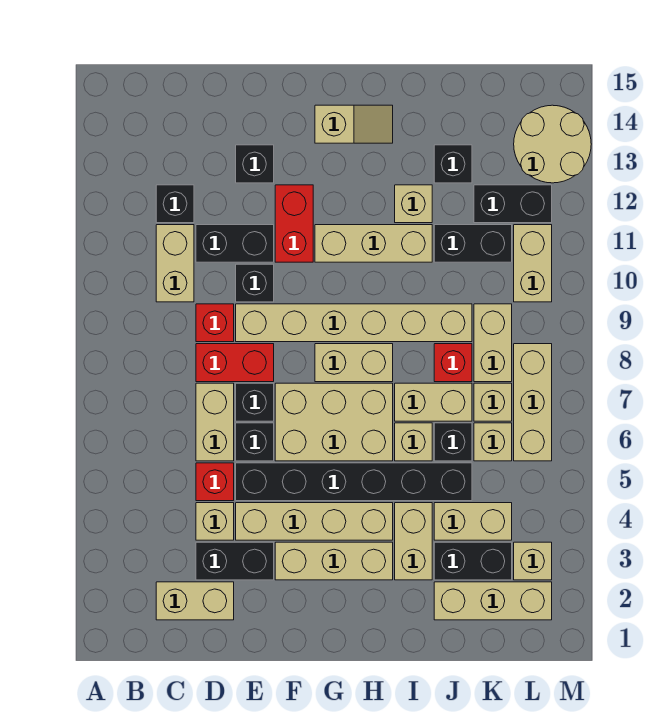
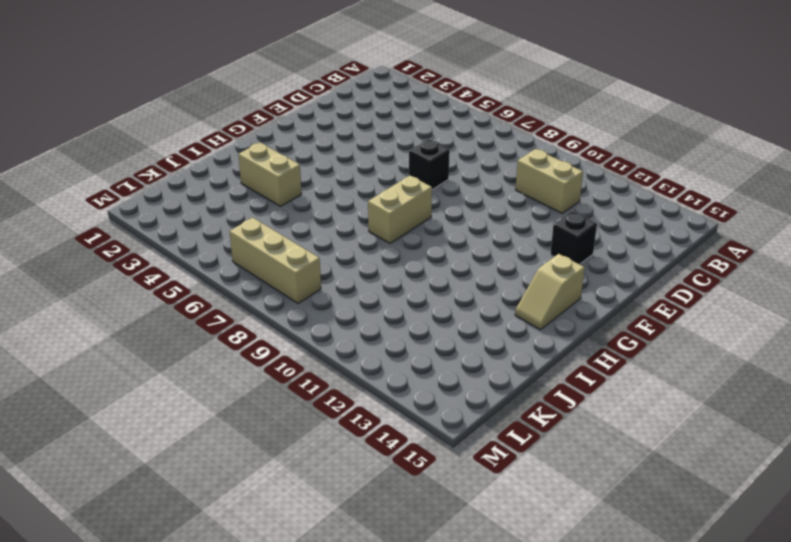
none -> tan brick C2:D2 level 1
none -> black brick C12 level 1
none -> black brick D3:E3 level 1
none -> tan brick D4 level 1

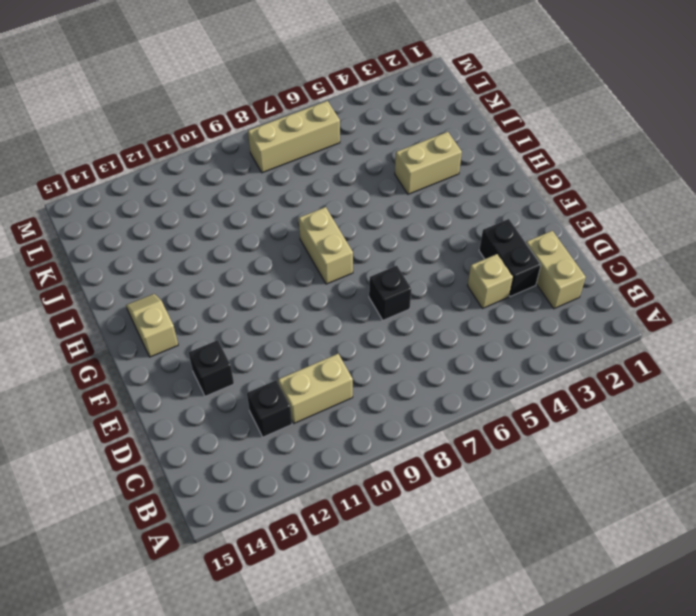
none -> red brick D5 level 1
none -> tan brick D6:D7 level 1
none -> red brick D8:E8 level 1
none -> red brick D9 level 1

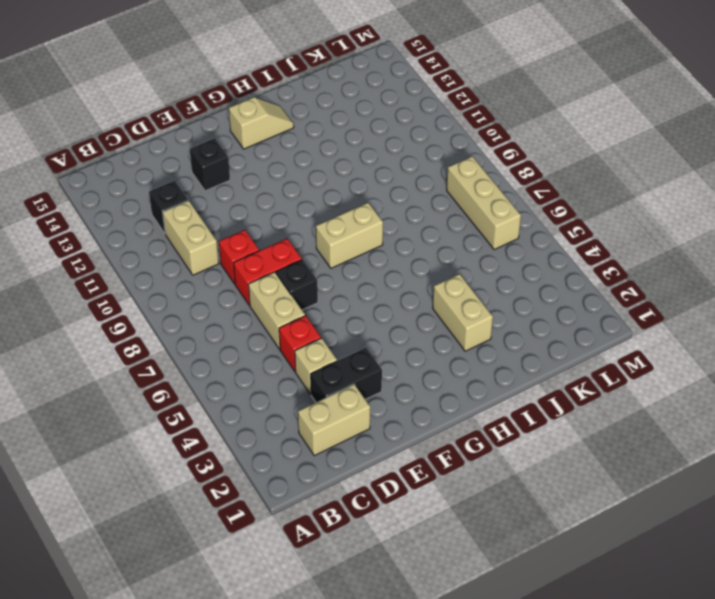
none -> black brick D11:E11 level 1
none -> tan brick E4:H4 level 1
none -> black brick E5:J5 level 1
none -> black brick E6 level 1

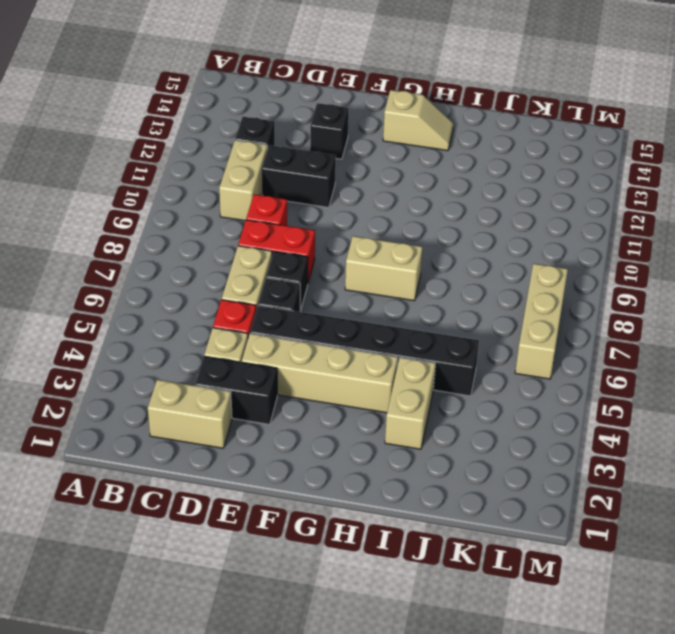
none -> tan brick E9:J9 level 1
none -> black brick E10 level 1
none -> tan brick F3:H3 level 1
none -> tan brick F6:H7 level 1

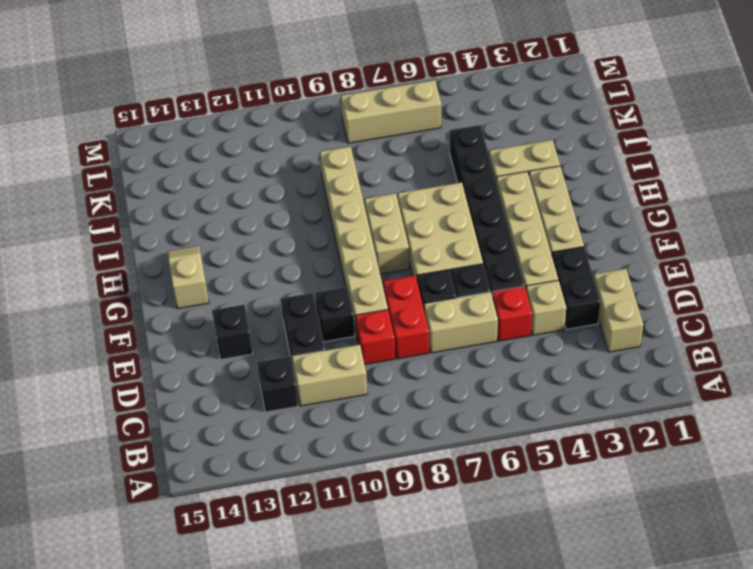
none -> red brick F11:F12 level 1
none -> tan brick G11:I11 level 1
none -> tan brick I6 level 1
none -> tan brick I7:J7 level 1

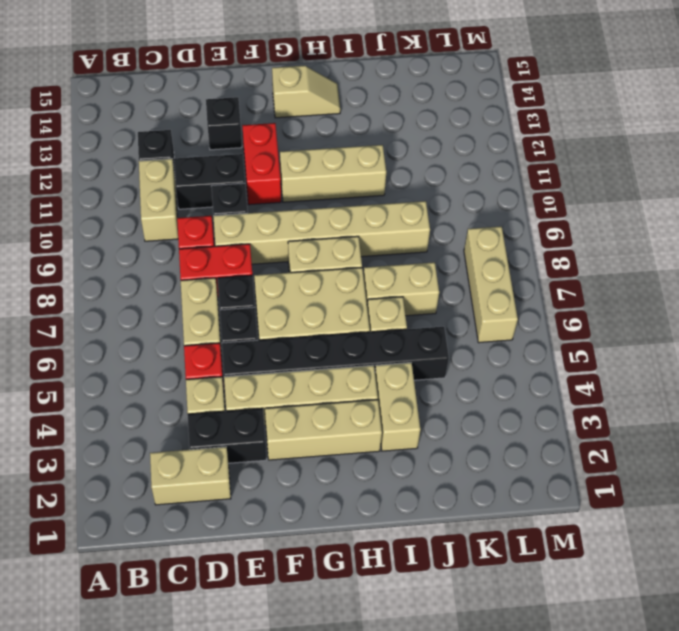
none -> tan brick I12 level 1
none -> tan brick J2:L2 level 1
none -> black brick J3:K3 level 1
none -> tan brick J4:K4 level 1

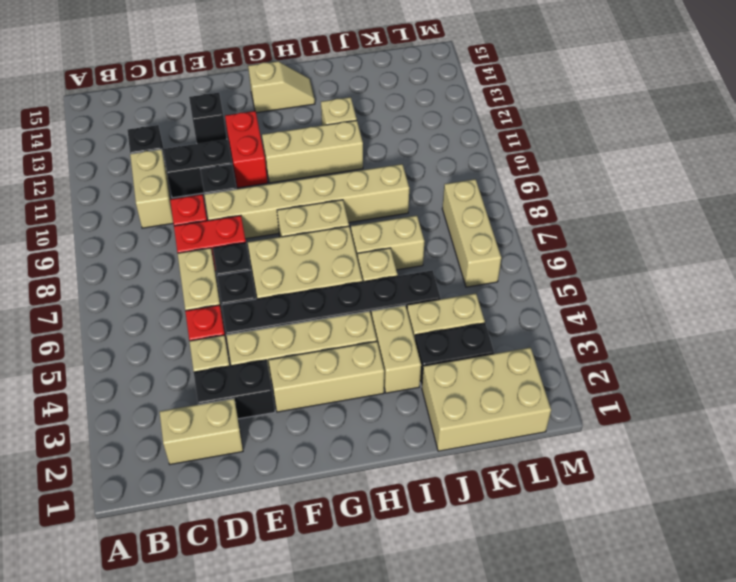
tan brick J1:L2 level 1 -> tan brick J2:L2 level 1
none -> black brick J6 level 1
none -> red brick J8 level 1
none -> black brick J11:K11 level 1
none -> black brick J13 level 1

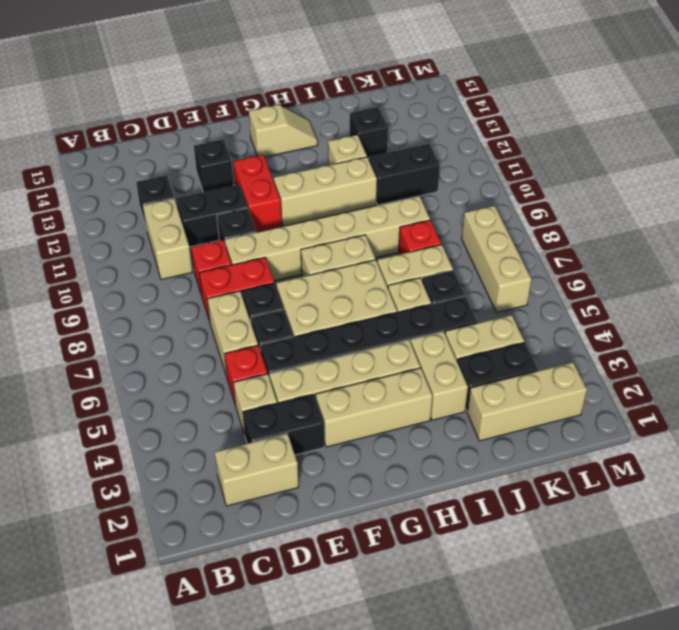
none -> tan brick K6 level 1
none -> tan brick K7 level 1
none -> tan brick K8:K9 level 1
none -> black brick K12:L12 level 1

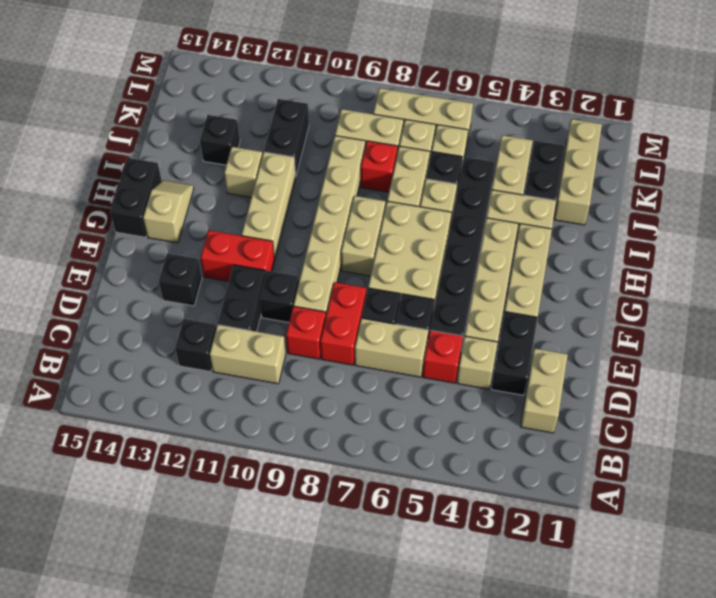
black brick G15:H15 level 1 -> black brick K12:L12 level 1
none -> tan brick L3 level 1
none -> tan brick L10:L11 level 1
none -> tan round brick L13:M14 level 1

